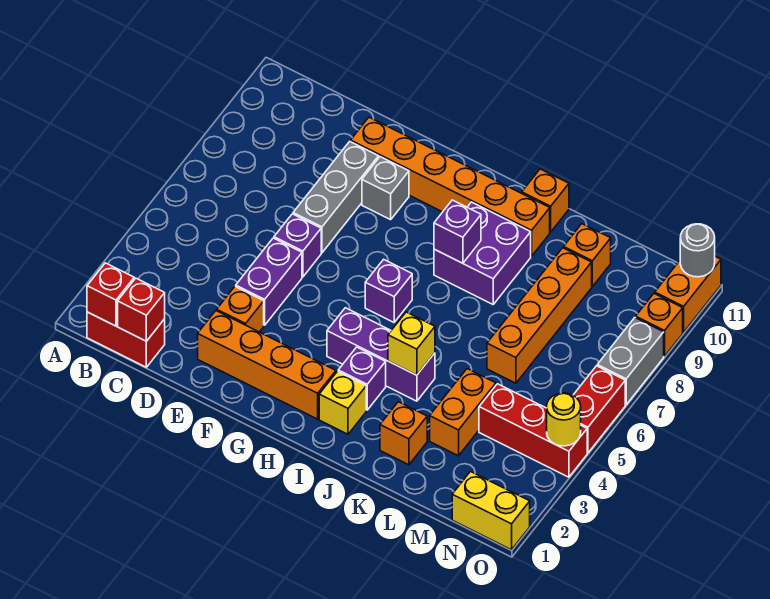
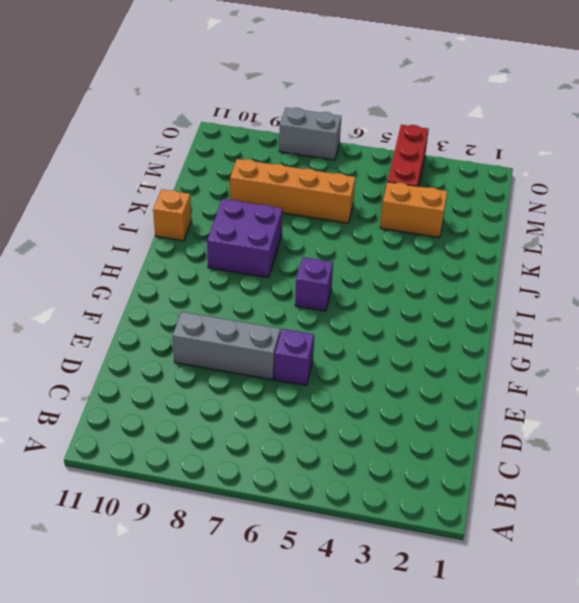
none -> red brick B1:C1 level 1
none -> orange brick E2:H2 level 1
none -> orange brick E3 level 1
none -> purple brick E4:E5 level 1

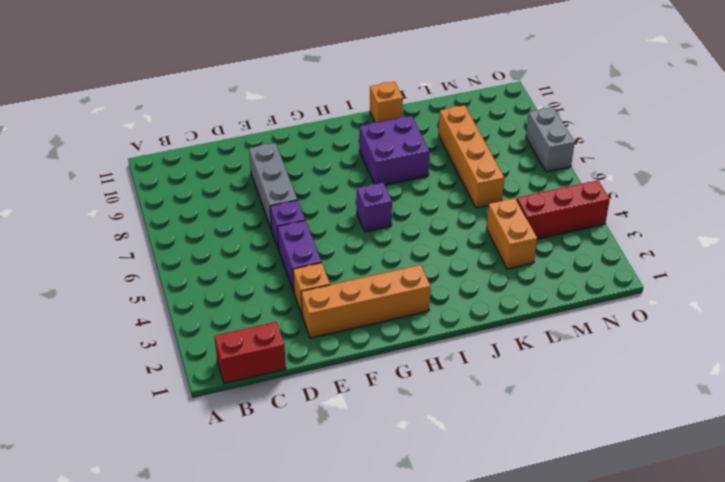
none -> orange brick E10:J10 level 1
none -> grey brick F9 level 1
none -> purple brick H4:J4 level 1
none -> yellow brick I2 level 1

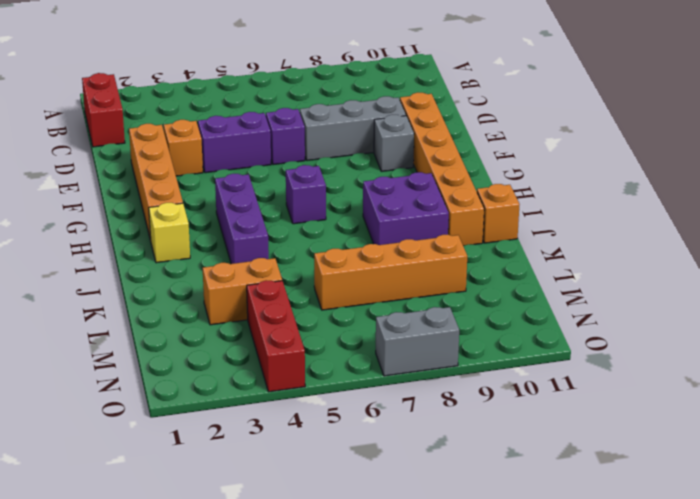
none -> purple brick I3 level 1
none -> orange brick K2 level 1
none -> orange brick L10 level 1
none -> yellow brick N1:O1 level 1

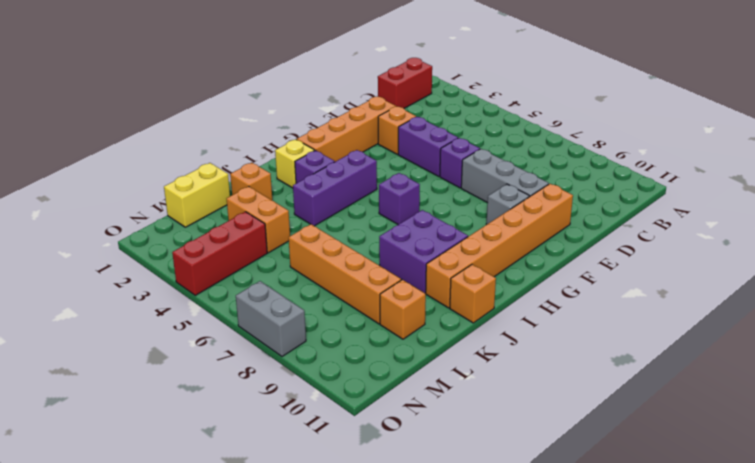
yellow brick L1:M1 level 1 -> yellow brick N1:O1 level 1
none -> red brick O5:O6 level 1
none -> orange brick O9 level 1
none -> orange brick O10:O11 level 1
none -> red brick B1 level 2

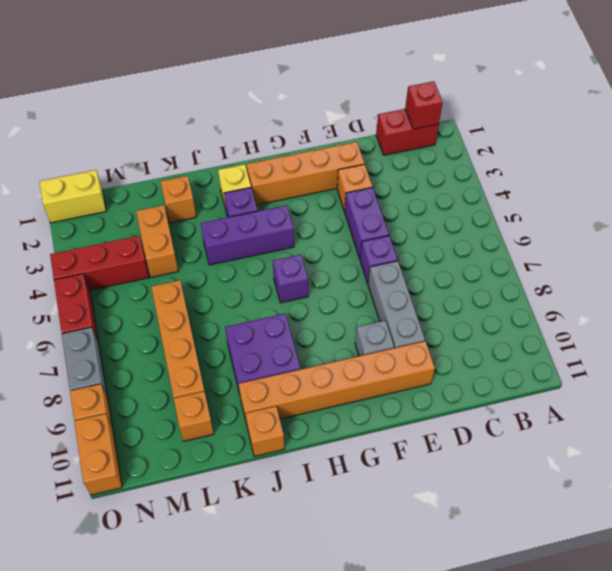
none -> red brick C1 level 2
none -> purple brick I8 level 2
none -> yellow brick J4 level 2
none -> yellow round brick O4 level 2

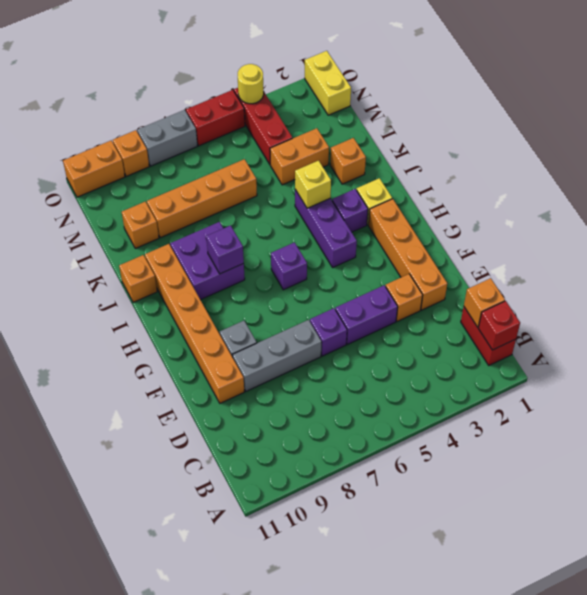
orange brick C1 level 2 -> red brick C1 level 2
none -> grey round brick O11 level 2

